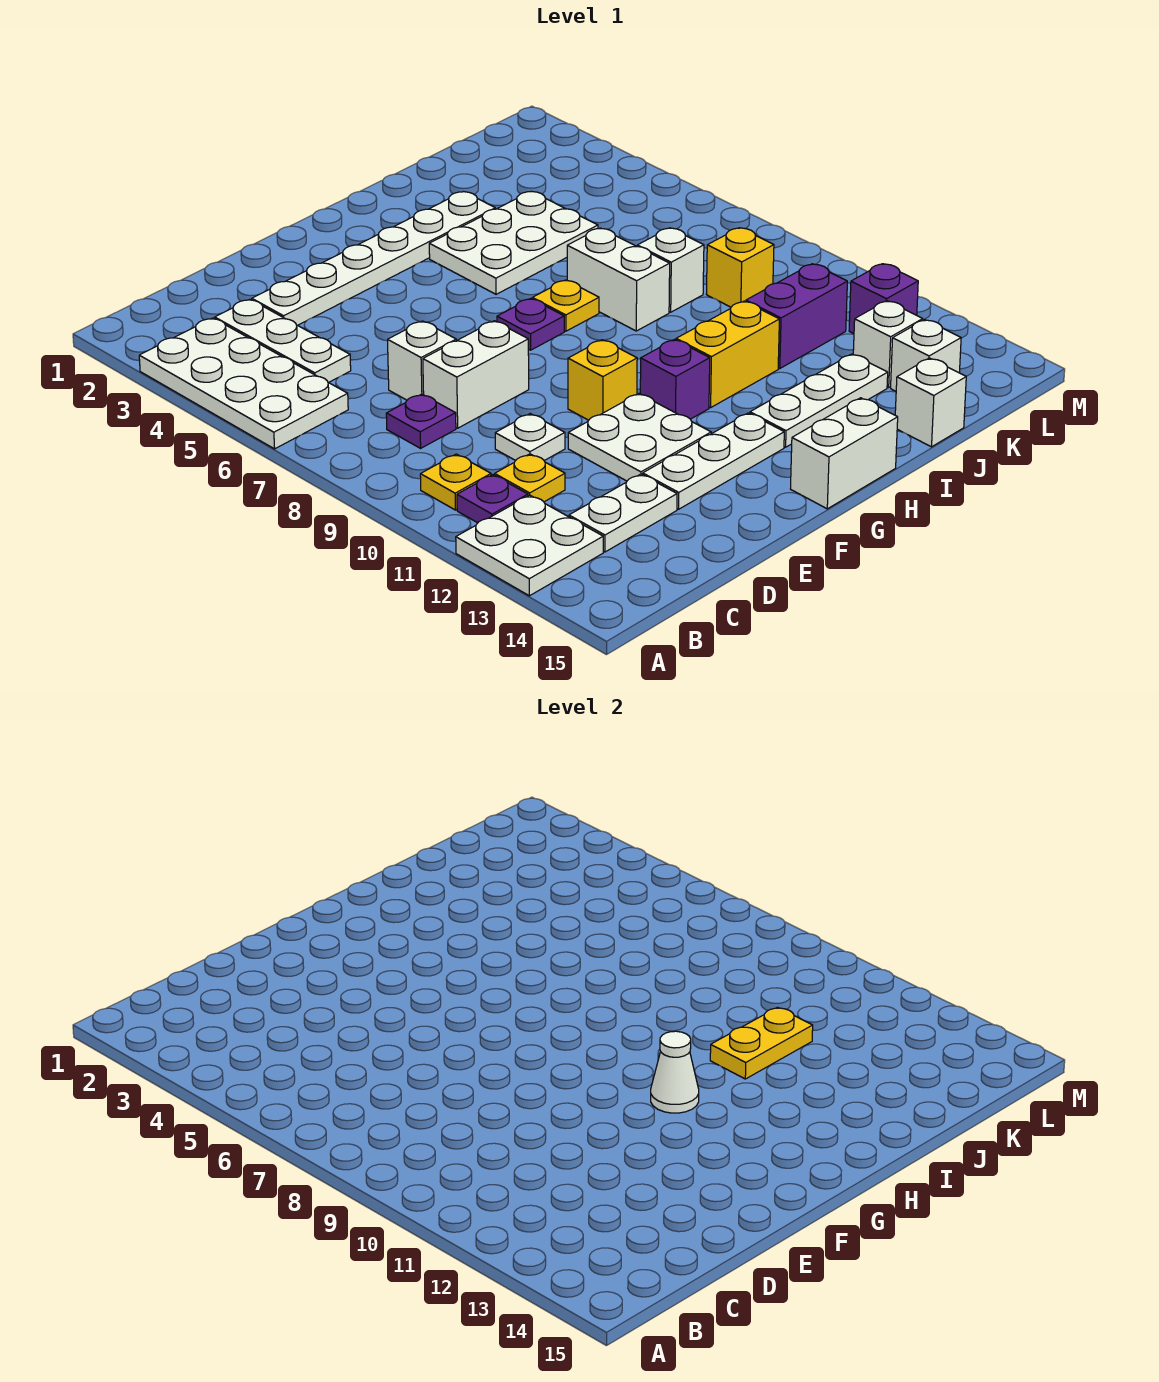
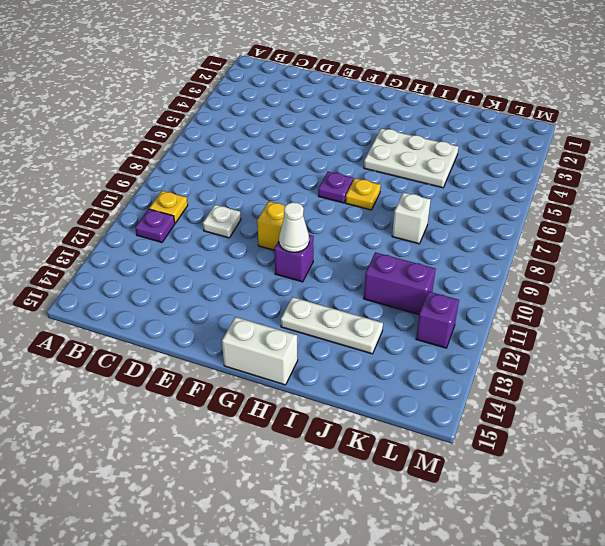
none -> white plate A3:B6 level 1
none -> white plate A12:B13 level 1
none -> white plate C3:C5 level 1
none -> purple plate C8 level 1

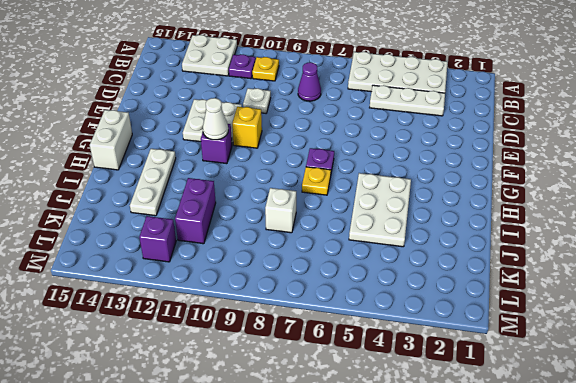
purple cone C8 level 1 -> purple plate C8 level 1
none -> yellow plate C11 level 1
none -> white plate C13:D13 level 1
none -> white plate D3:I3 level 1
none -> white brick D7 level 1

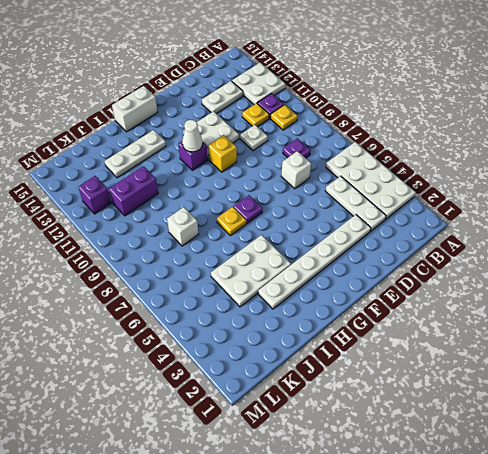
none -> white brick D8:E8 level 1
none -> white plate E13:G13 level 1
none -> yellow brick H11:I11 level 1
none -> white brick I7:I8 level 1

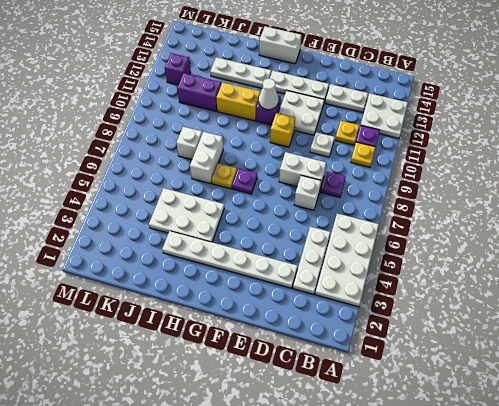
none -> white brick J15 level 1
none -> yellow brick K9 level 1
none -> white brick K13 level 1
none -> white brick K14 level 1

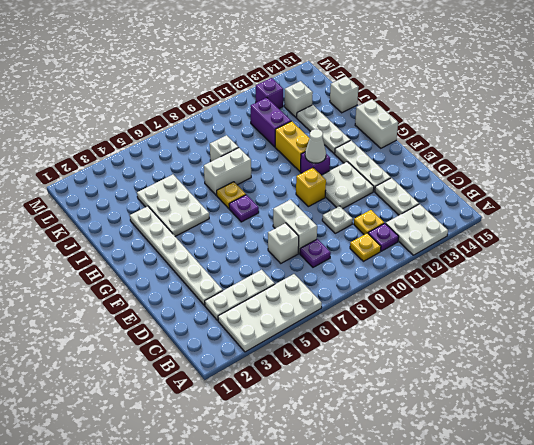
none -> yellow brick K9 level 1
none -> white brick K14 level 1
none -> yellow plate I11:J11 level 2

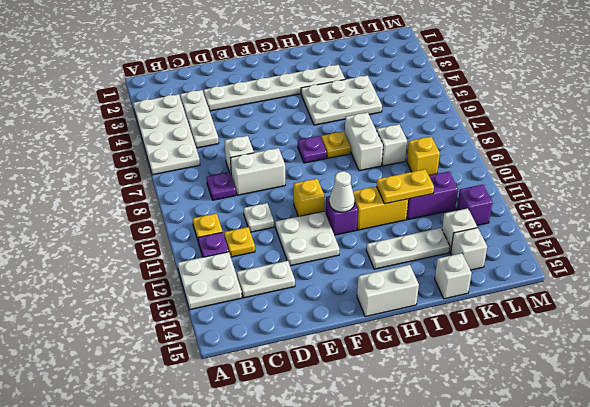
none -> white plate E13:G13 level 1

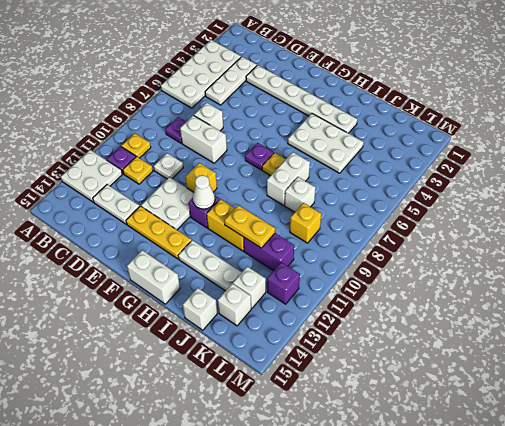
yellow plate E13:G13 level 1 -> white plate E13:G13 level 1

